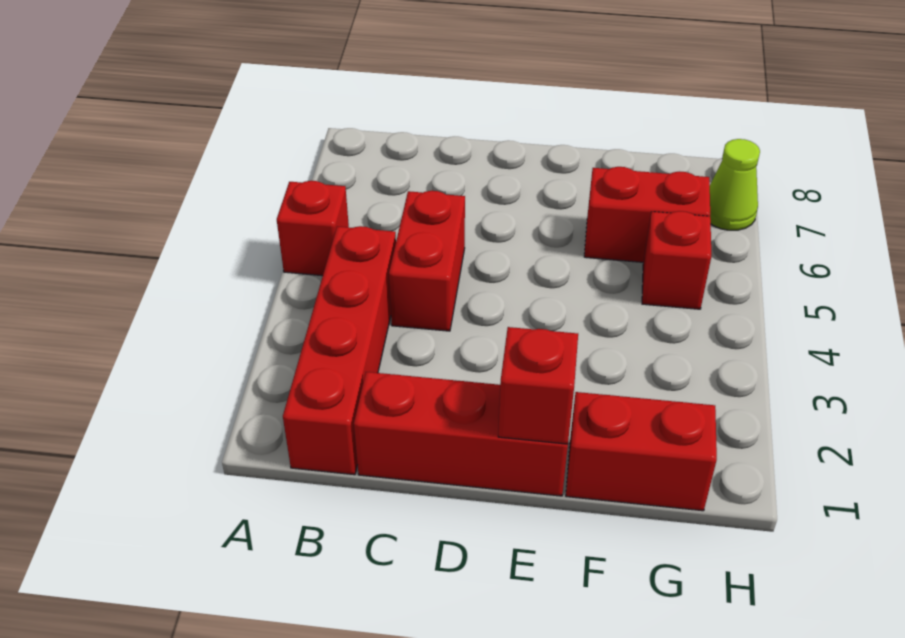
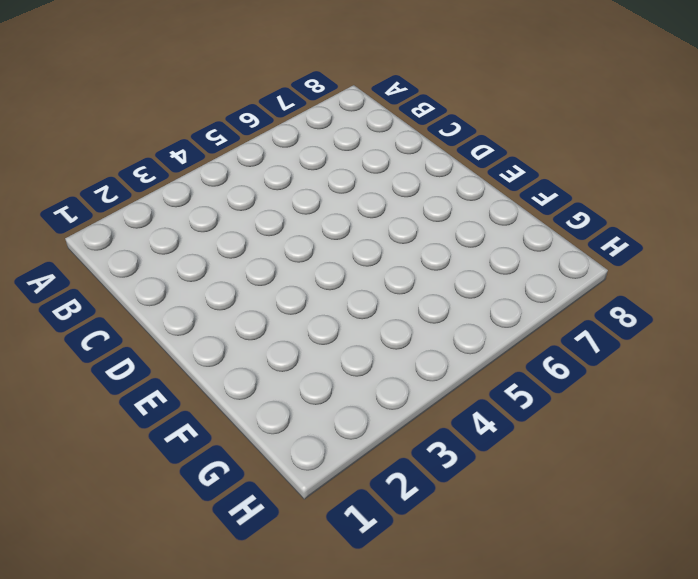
none -> red brick A5 level 1
none -> red brick B1:B4 level 1

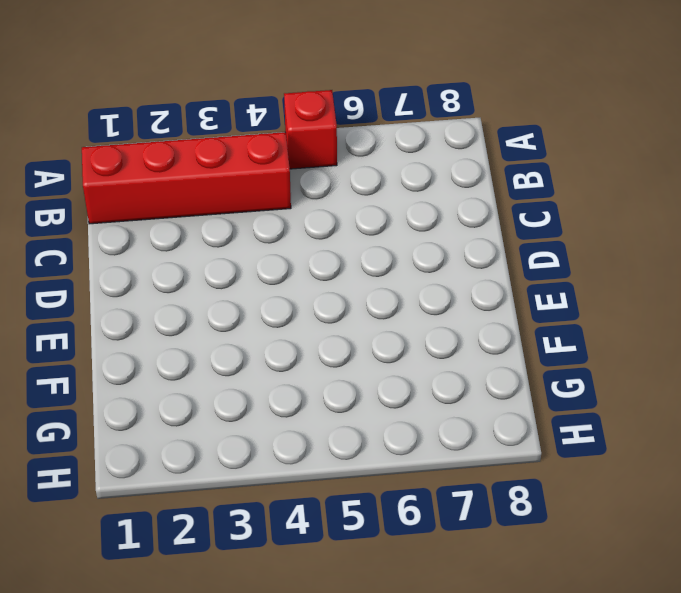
none -> red brick C1:E1 level 1
none -> red brick C4:C5 level 1

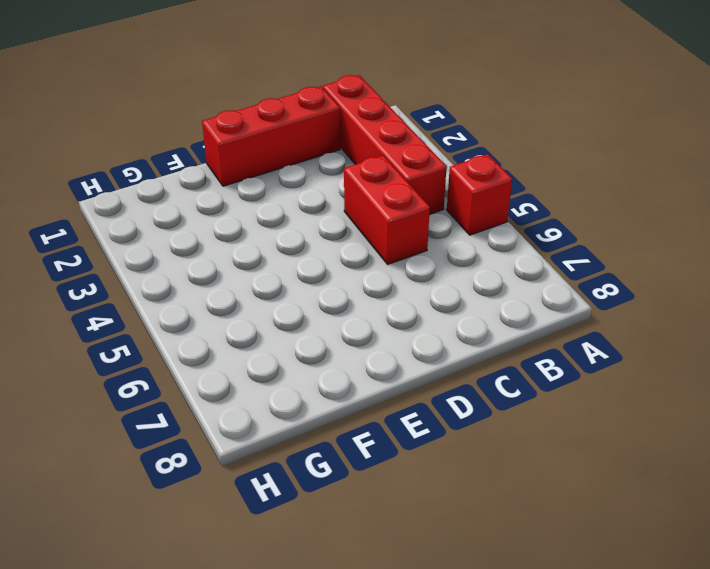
none -> red brick F1:G1 level 1
none -> red brick F6:G6 level 1

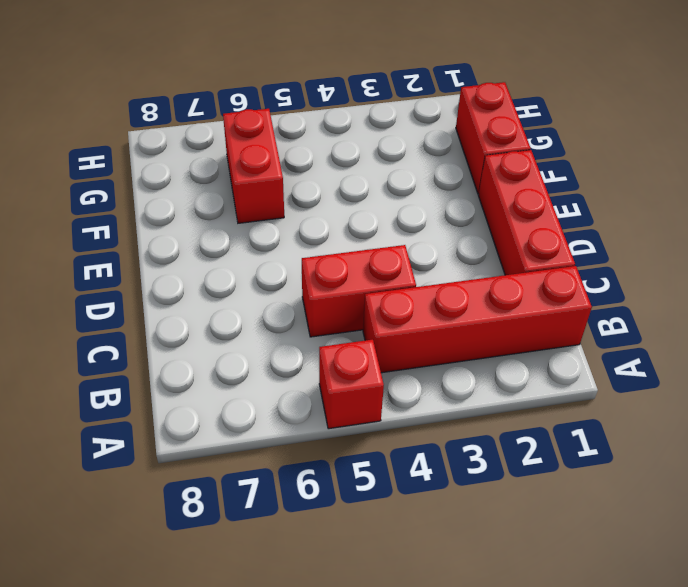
none -> red brick G5 level 1
none -> lime cone H7 level 1

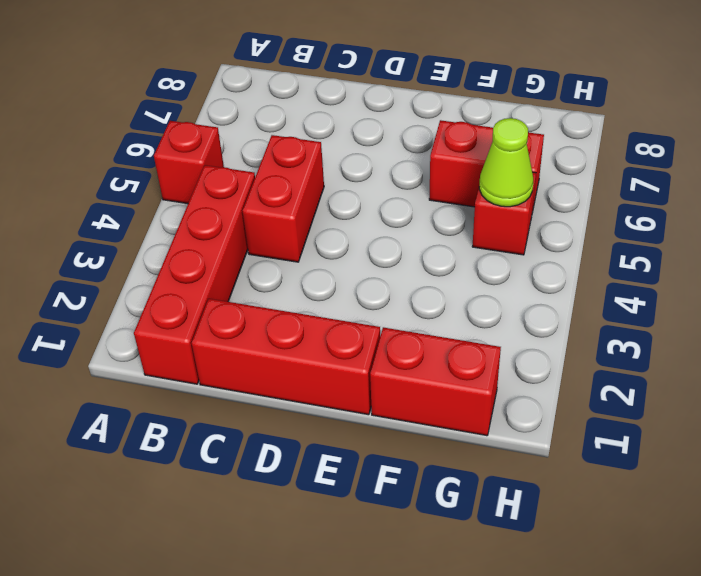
lime cone G5 level 2 -> lime cone H7 level 1
none -> red brick E1 level 2

